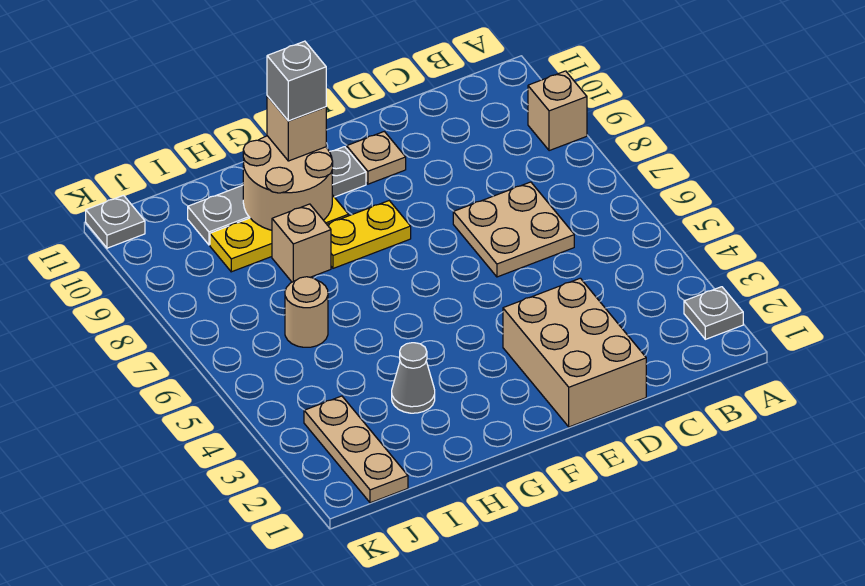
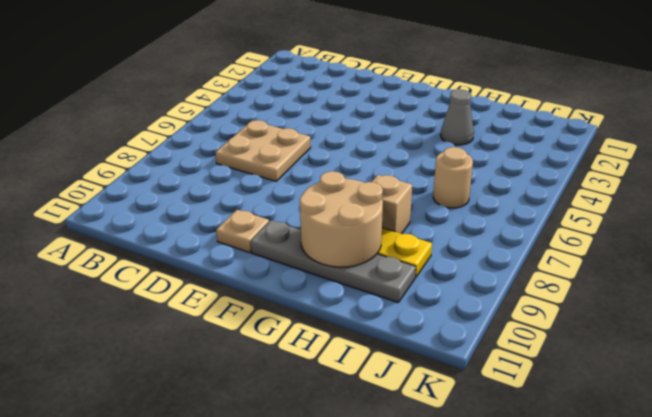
none -> grey plate A2 level 1
none -> tan brick A9 level 1
none -> tan brick D1:E3 level 1

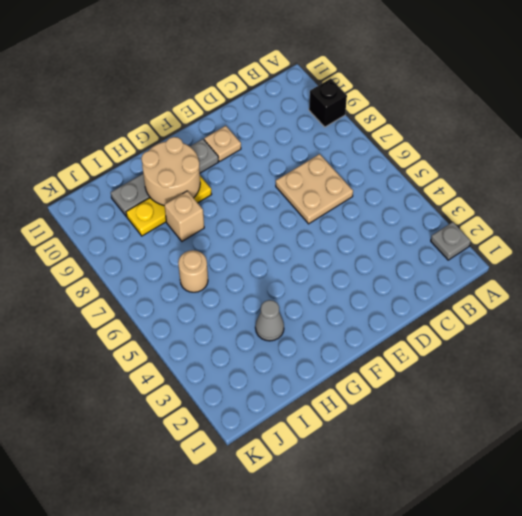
black brick A9 level 1 -> tan brick A9 level 1
none -> tan brick D1:E3 level 1
none -> yellow plate F8:G8 level 1
none -> tan plate J1:J3 level 1

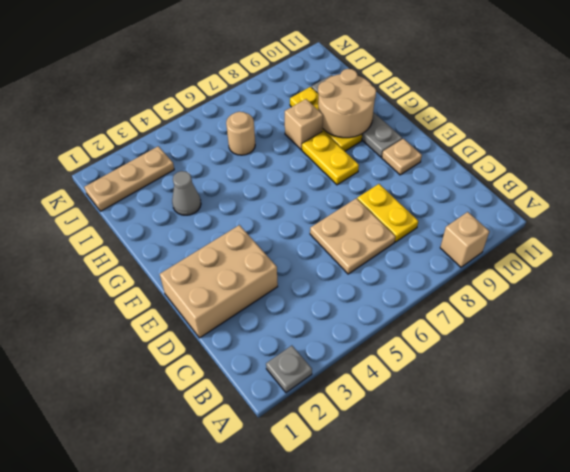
yellow plate C8:D8 level 1 -> none
none -> grey plate K11 level 1
none -> tan brick G10 level 3
none -> grey brick G10 level 4

